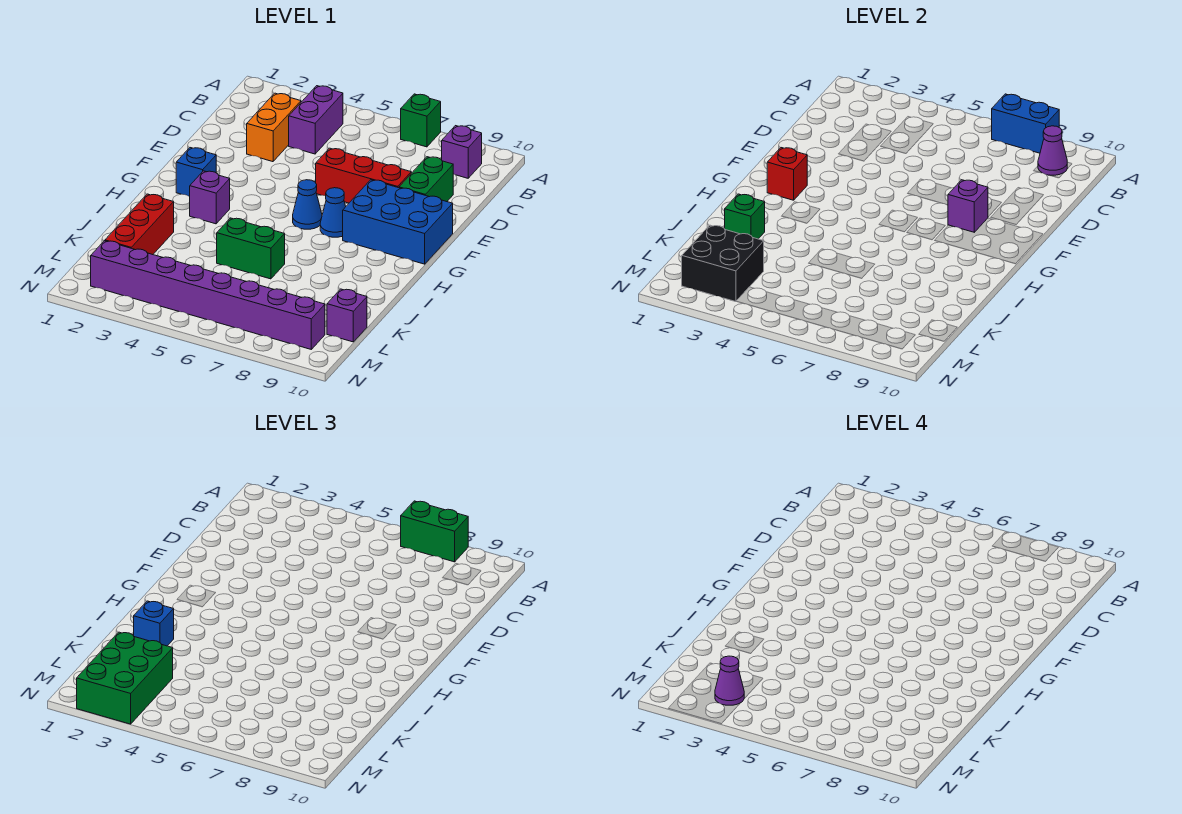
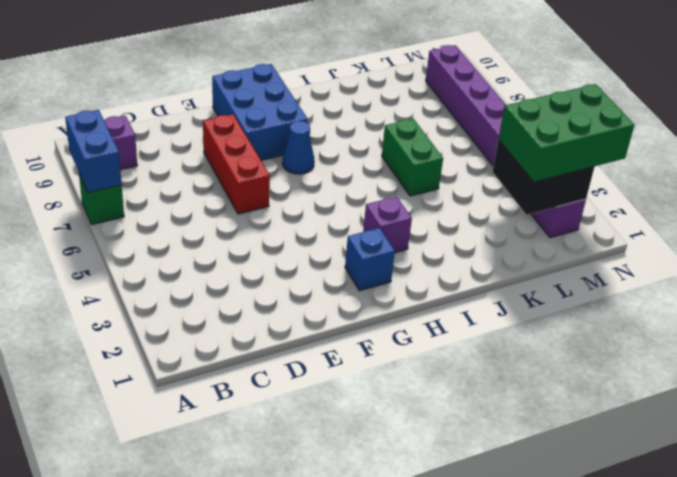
none -> purple brick B4:C4 level 1
none -> orange brick C3:D3 level 1
none -> green brick D9:E9 level 1

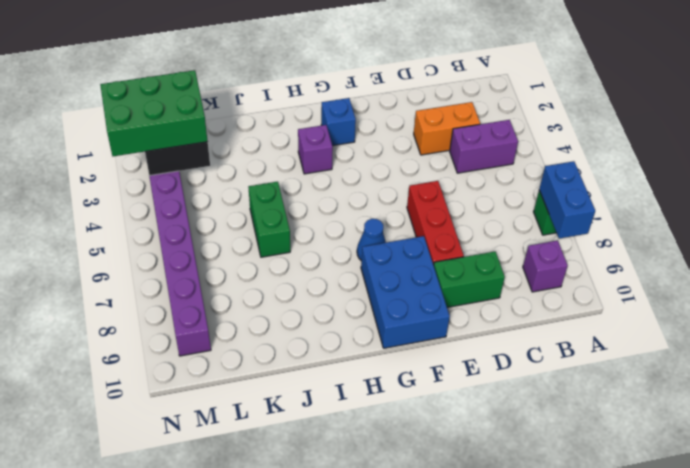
none -> blue cone G6 level 1
none -> red brick J2:L2 level 1
none -> purple brick L10 level 1

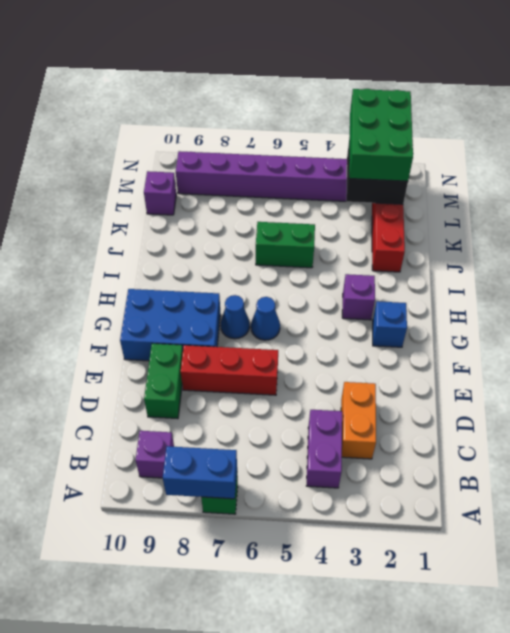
none -> purple cone B9 level 2
none -> purple brick F8 level 2
none -> red brick G2 level 2

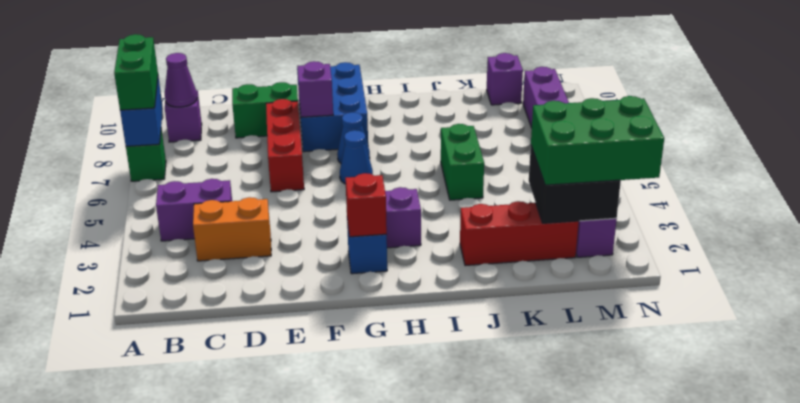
none -> green brick J2 level 2
none -> blue brick J2 level 3
none -> purple cone M3 level 4

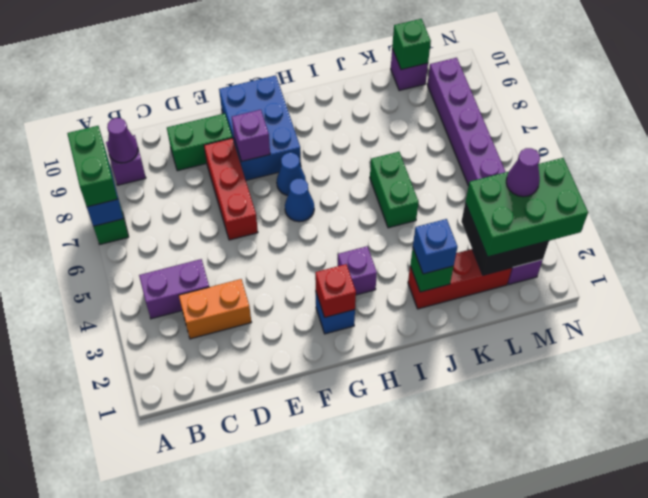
green brick L10 level 2 -> none

